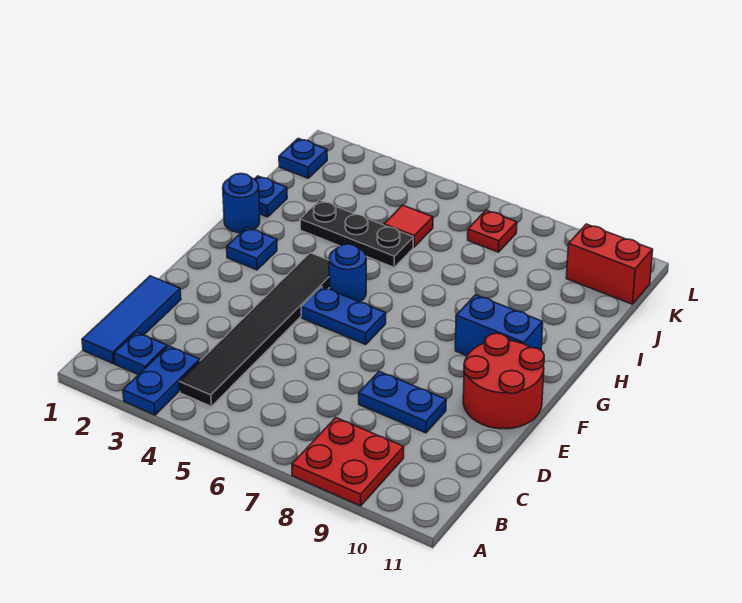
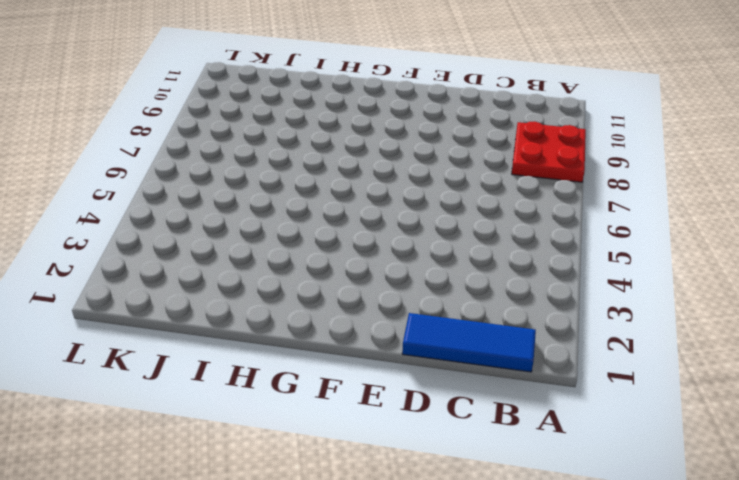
none -> blue plate A3:B3 level 1
none -> blue plate B2 level 1
none -> black tile B4:G4 level 1

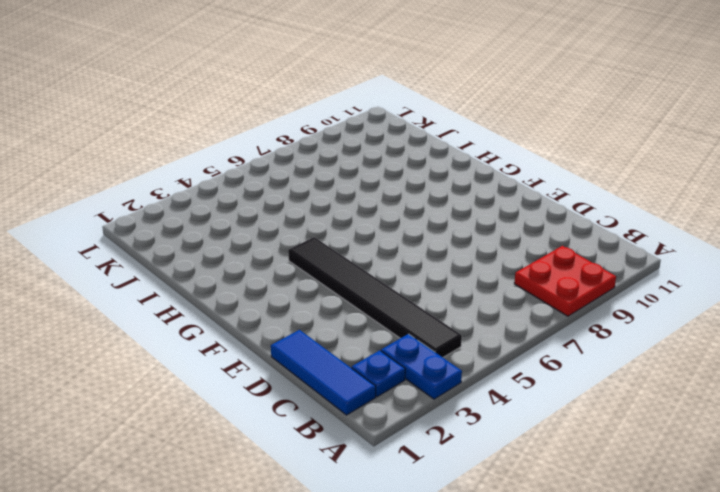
none -> blue plate D8:D9 level 1
none -> red round brick E10:F11 level 1
none -> blue plate F5:F6 level 1

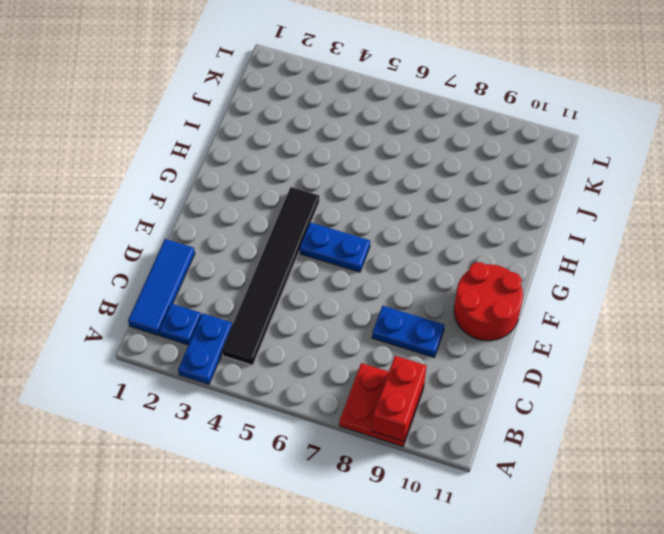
red brick A9:B9 level 2 -> red brick K10:K11 level 1
none -> blue plate G2 level 1
none -> blue round brick G5 level 1
none -> blue brick G9:G10 level 1

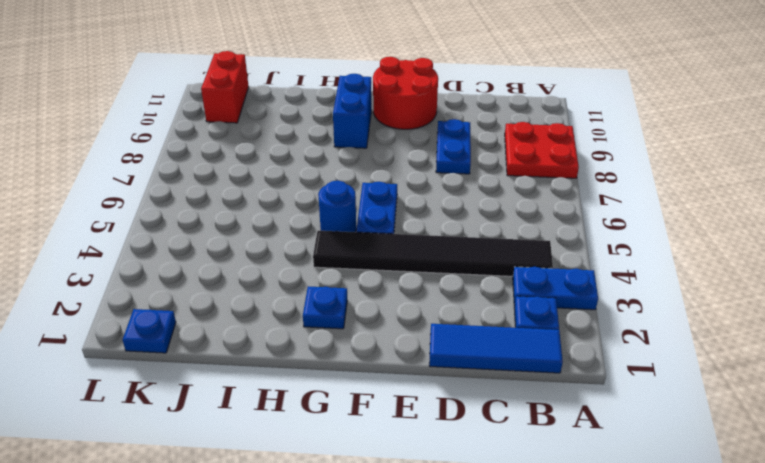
none -> blue round brick H1 level 1
none -> blue plate I1 level 1
none -> black plate I3:I5 level 1

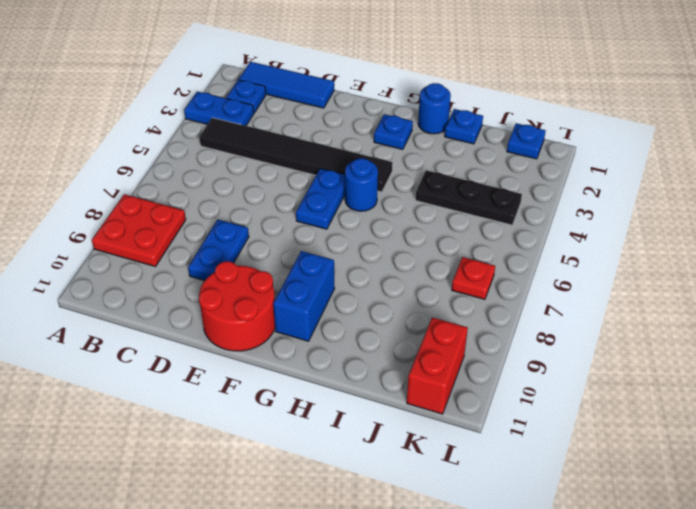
black plate I4:K4 level 1 -> black plate I3:I5 level 1
none -> red tile J5 level 1

